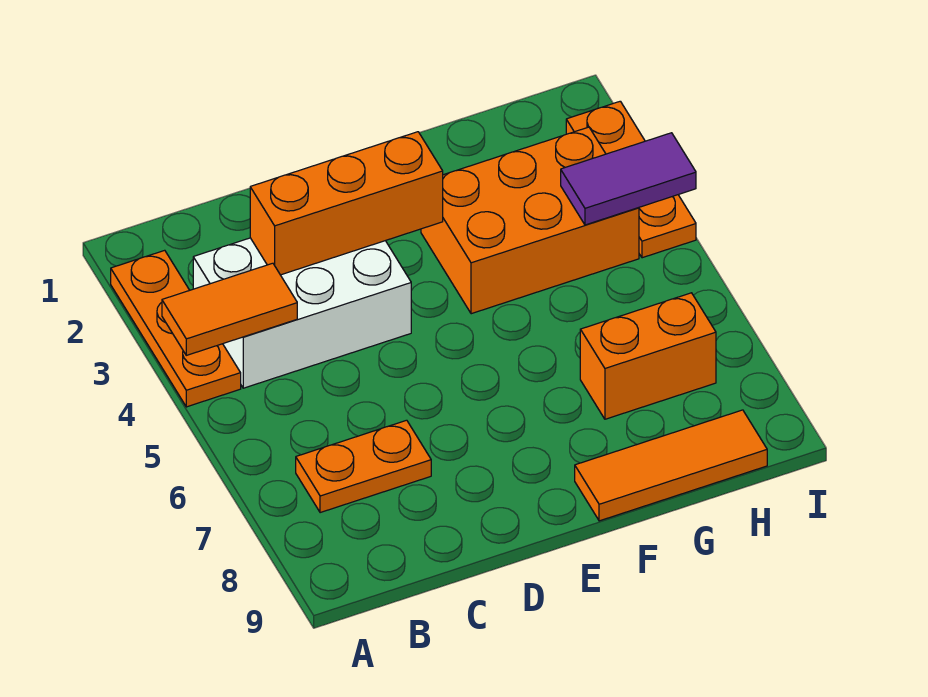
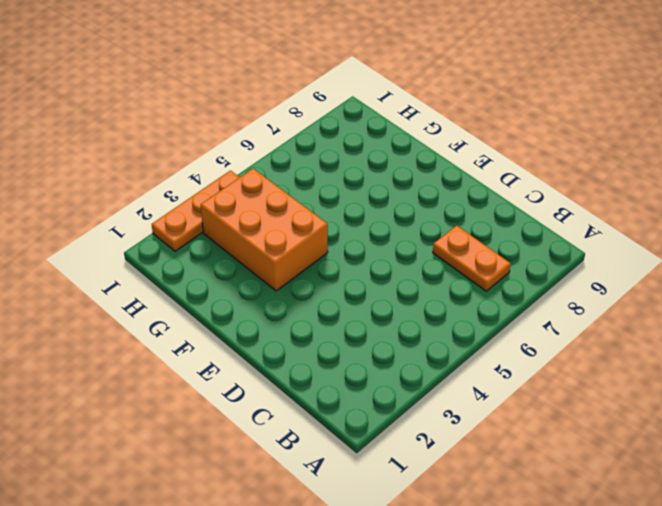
none -> orange plate A2:A4 level 1
none -> white brick B3:D4 level 1

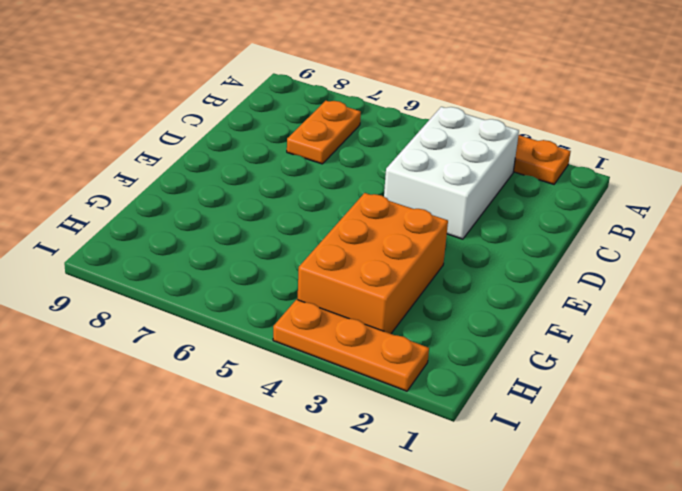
none -> orange tile F9:H9 level 1
none -> orange brick G7:H7 level 1

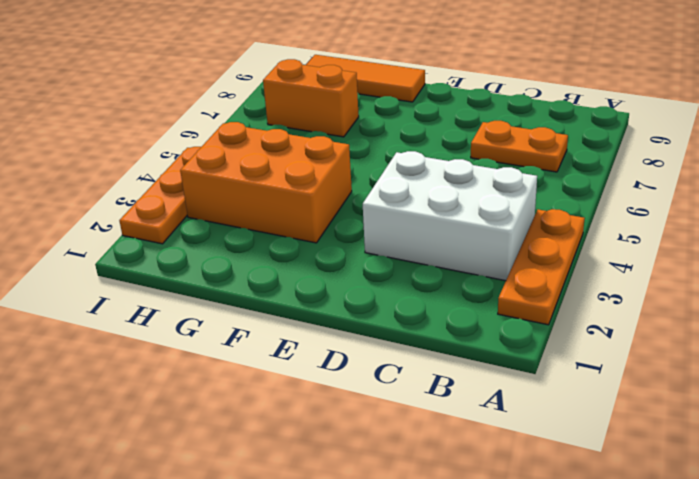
none -> orange tile A4:B4 level 2
none -> orange brick C3:E3 level 2

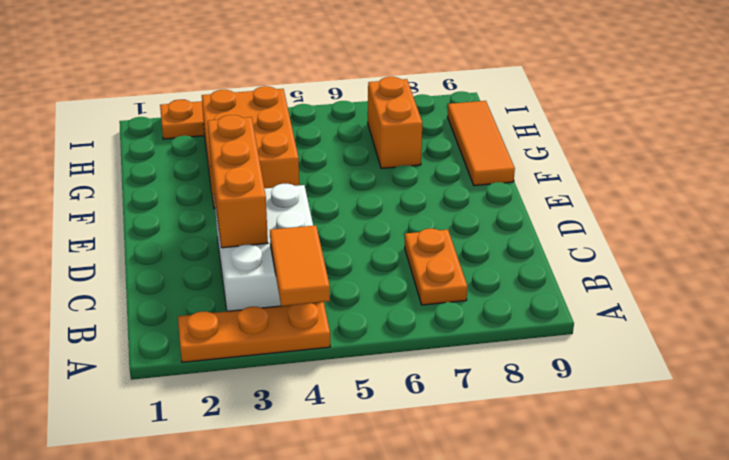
none -> purple tile H4:I4 level 2

